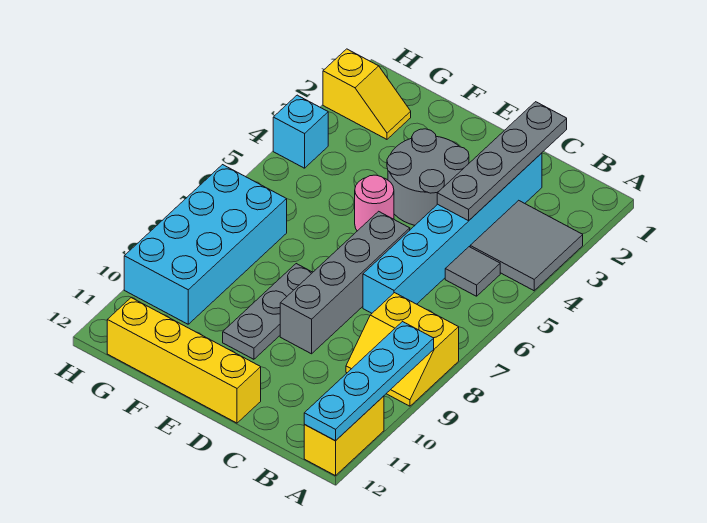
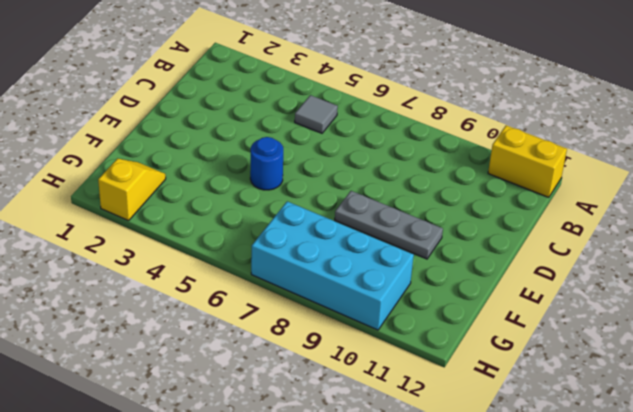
blue round brick E5 level 1 -> pink round brick E5 level 1
none -> grey tile A3:B4 level 1
none -> yellow slope A8:B9 level 1 top 8
none -> cyan brick C2:C7 level 1

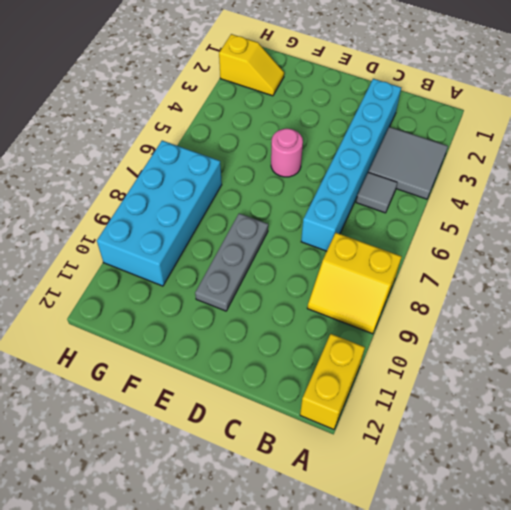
none -> grey round brick D3:E4 level 1
none -> grey brick D6:D9 level 1
none -> yellow brick D12:G12 level 1

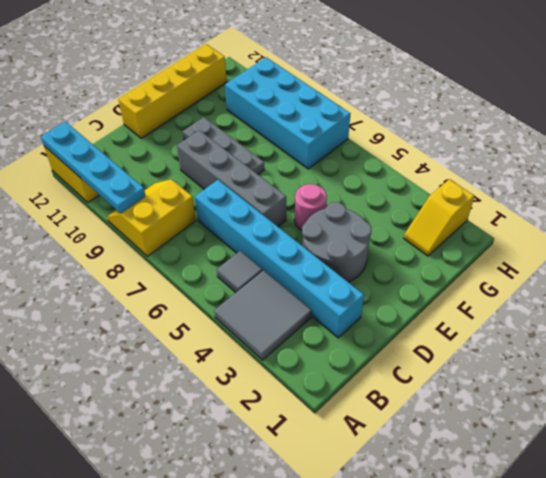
none -> cyan brick H4 level 1
none -> grey plate C1:C4 level 2

